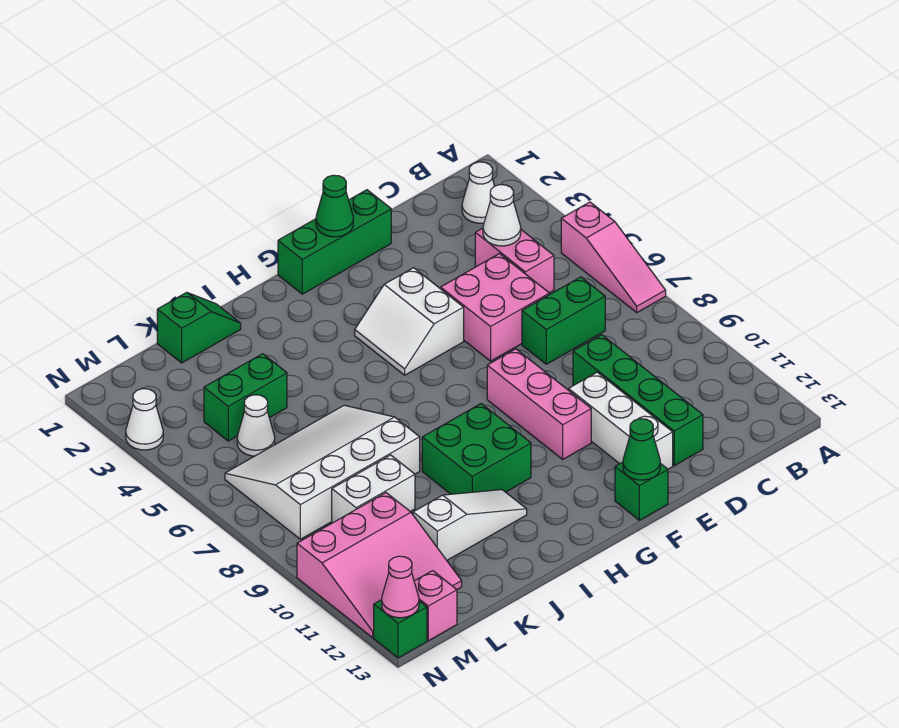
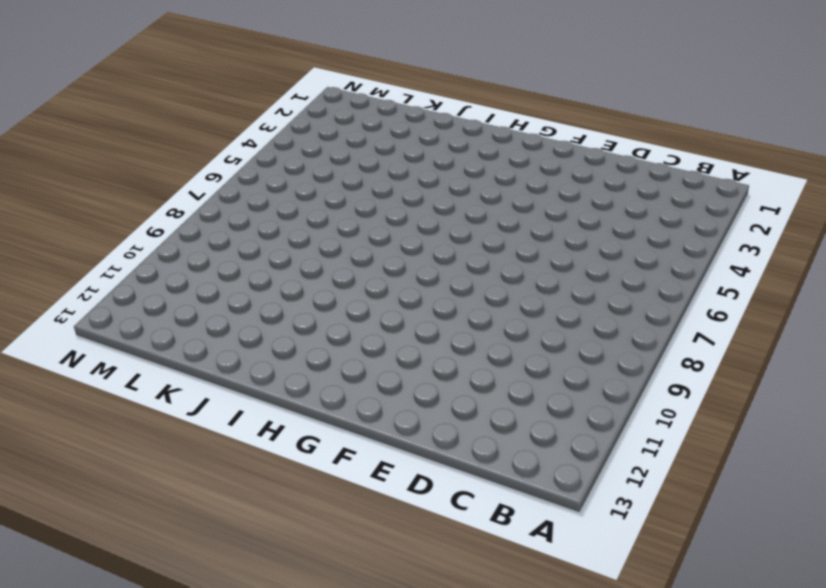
none -> pink slope A5:A7 level 1 top 5
none -> white cone B2 level 1
none -> pink brick C4:C5 level 1

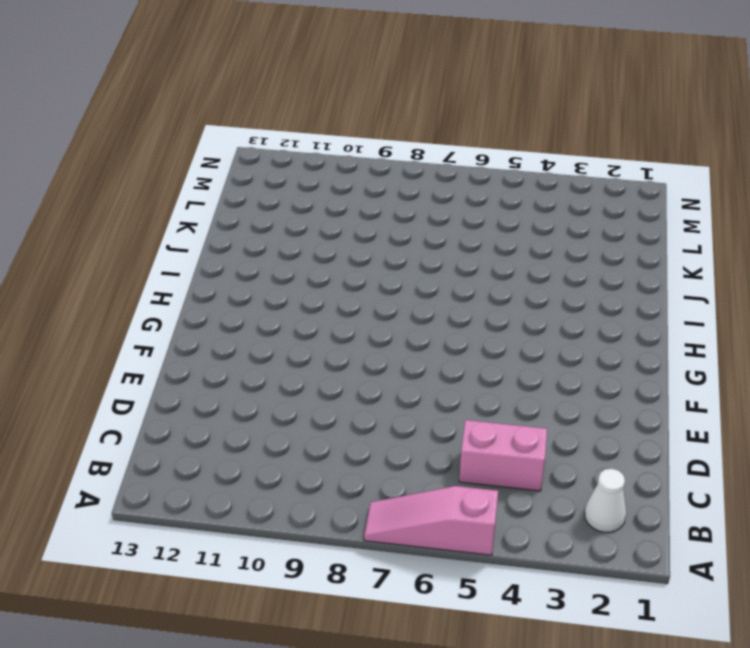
none -> green brick C7:D7 level 1
none -> pink brick D5:E6 level 1
none -> green brick D9:D12 level 1

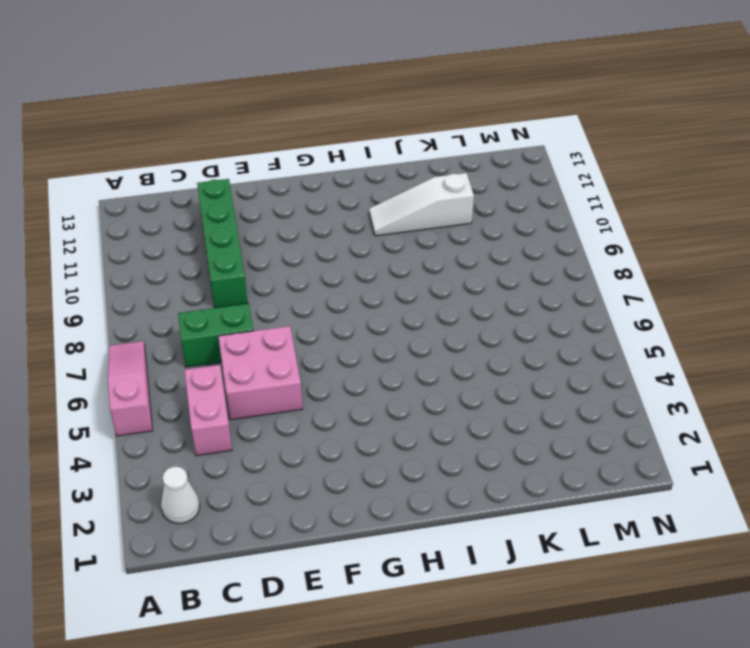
none -> green brick E1:G1 level 1
none -> white brick E10:E12 level 1
none -> white slope F4:G5 level 1 top F

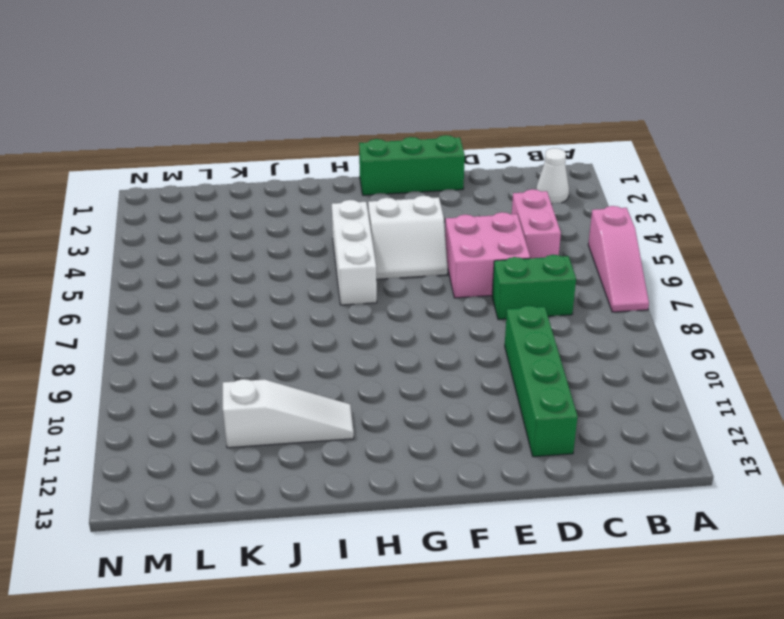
white slope F4:G5 level 1 top 4 -> white slope F4:G5 level 1 top F
white brick H4:H6 level 1 -> white brick E10:E12 level 1
none -> pink brick F8:F10 level 1
none -> green brick F13 level 1
none -> green brick H9:I10 level 1

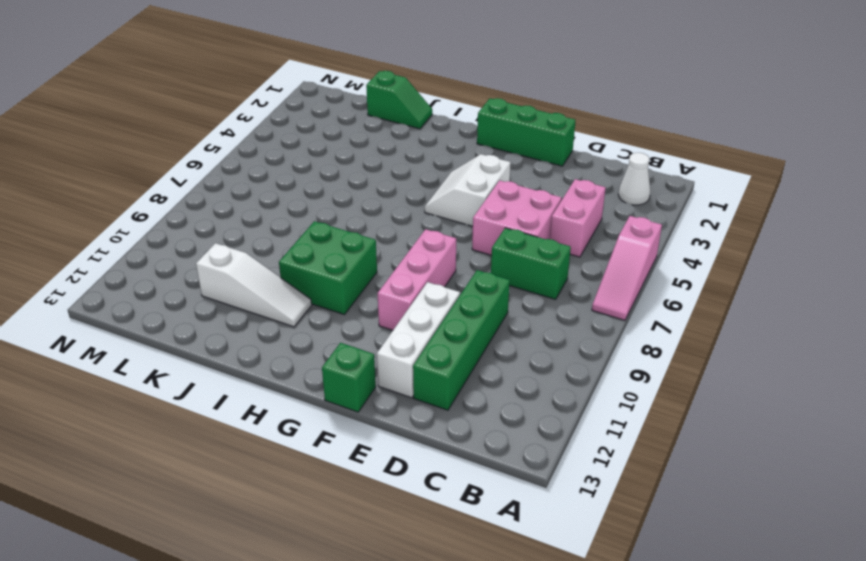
none -> white slope J6:M8 level 1 top 8
none -> green brick K4:L4 level 1
none -> white brick K9:L9 level 1

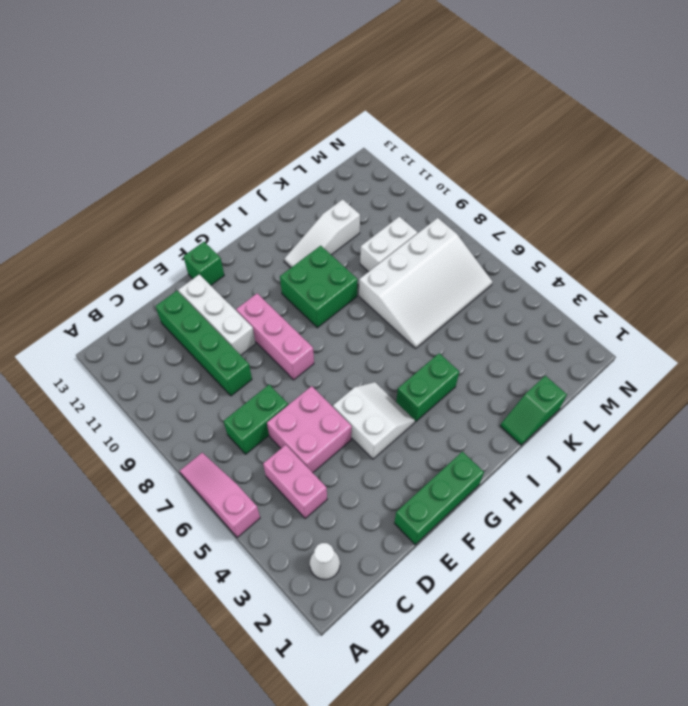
green brick H4:I4 level 1 -> green brick K4:L4 level 1
none -> white cone L5 level 1
none -> pink slope L10:N12 level 1 top 10
none -> pink brick M13 level 1

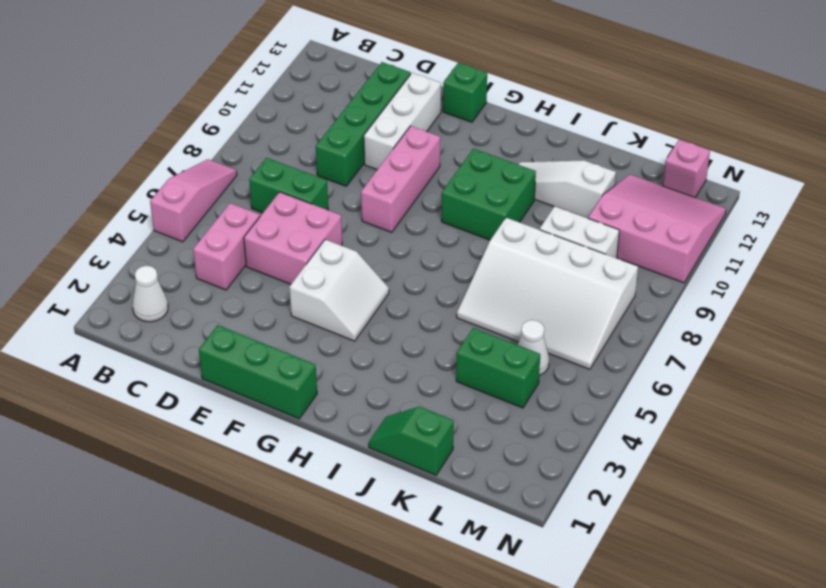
none -> white cone N3 level 1
none -> green brick N13 level 1
none -> white cone C4 level 2

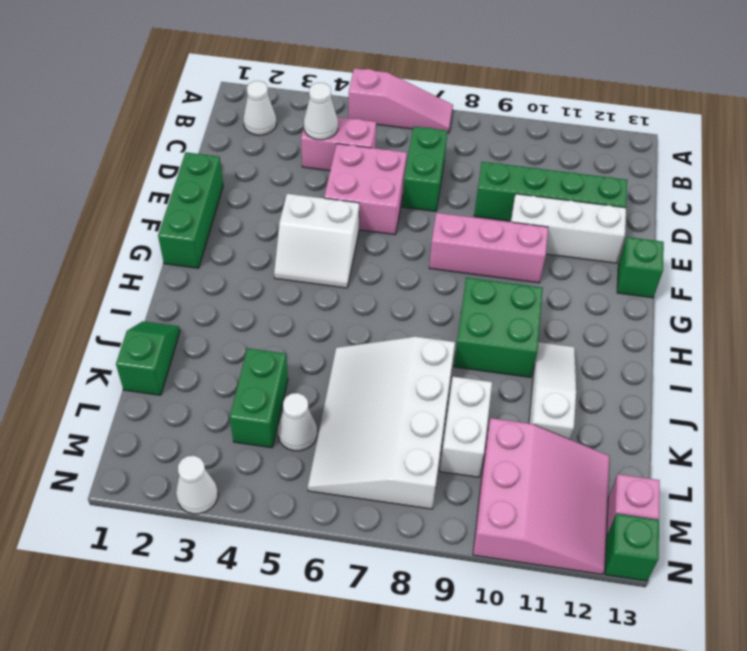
none -> green cone F1 level 2
none -> green cone F13 level 2
none -> pink cone N13 level 2

